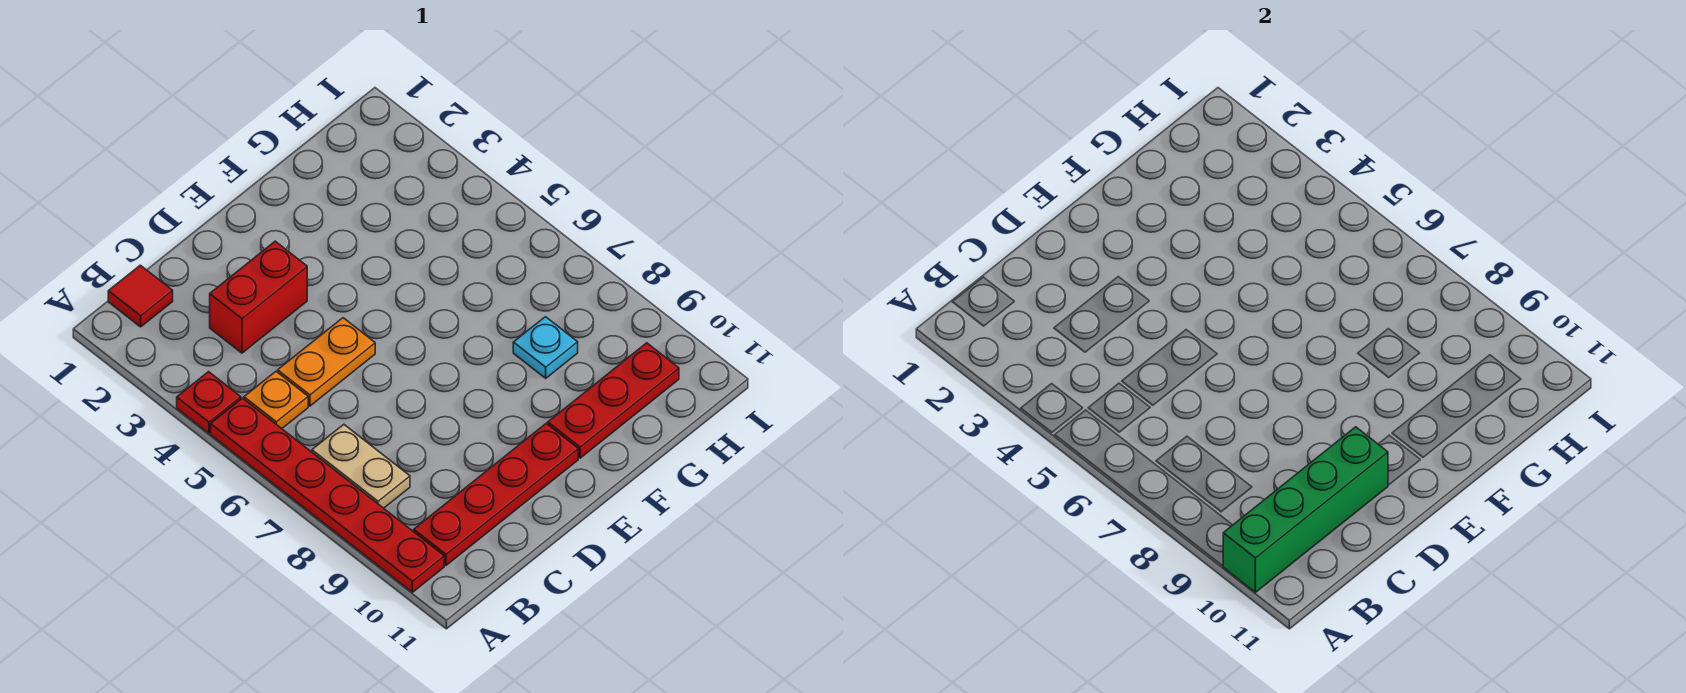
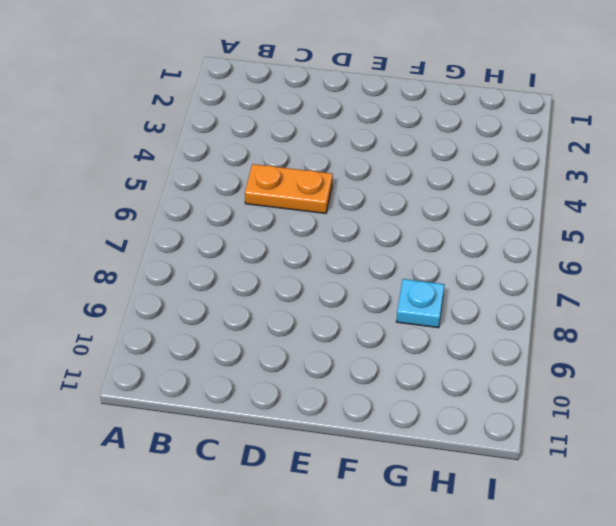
none -> red plate A4 level 1
none -> red plate A5:A10 level 1

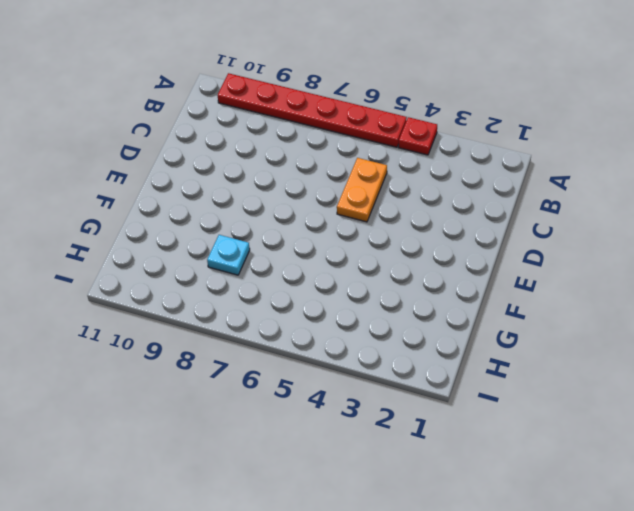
none -> red tile B1 level 1
none -> orange plate B5 level 1

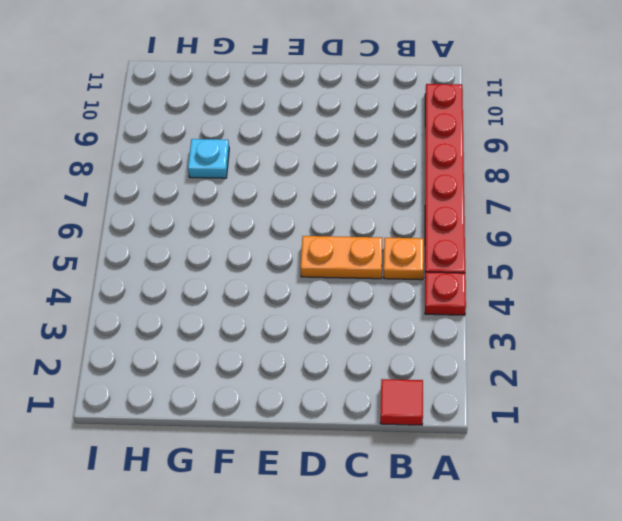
none -> tan plate B7:B8 level 1
none -> red plate B10:E10 level 1

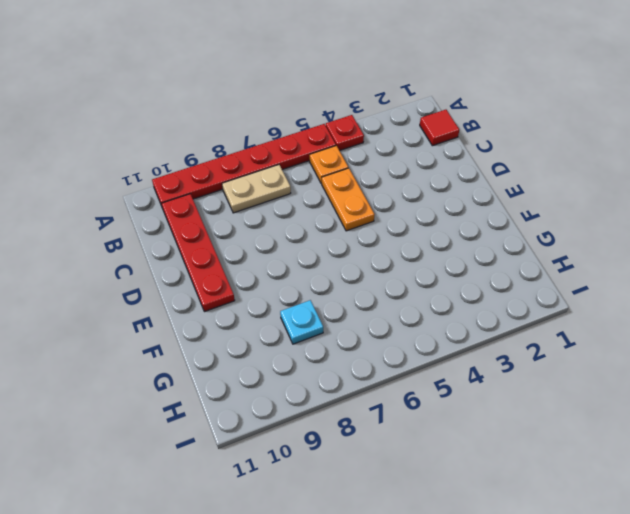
none -> red brick C3:D3 level 1
none -> red plate F10:H10 level 1

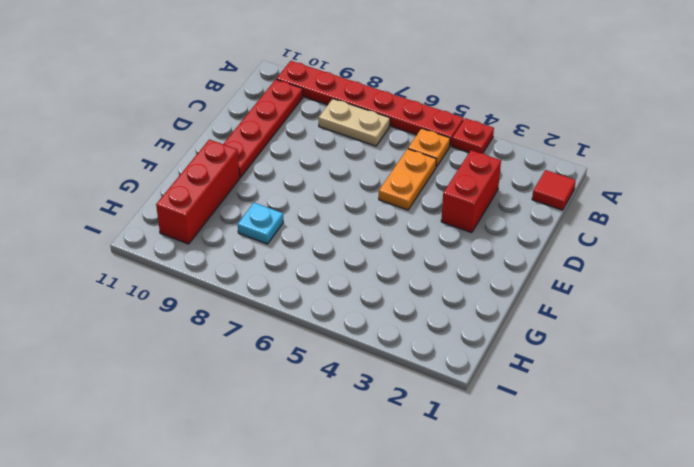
red brick F10:H10 level 1 -> red plate F10:H10 level 1
none -> green brick A10:D10 level 2

